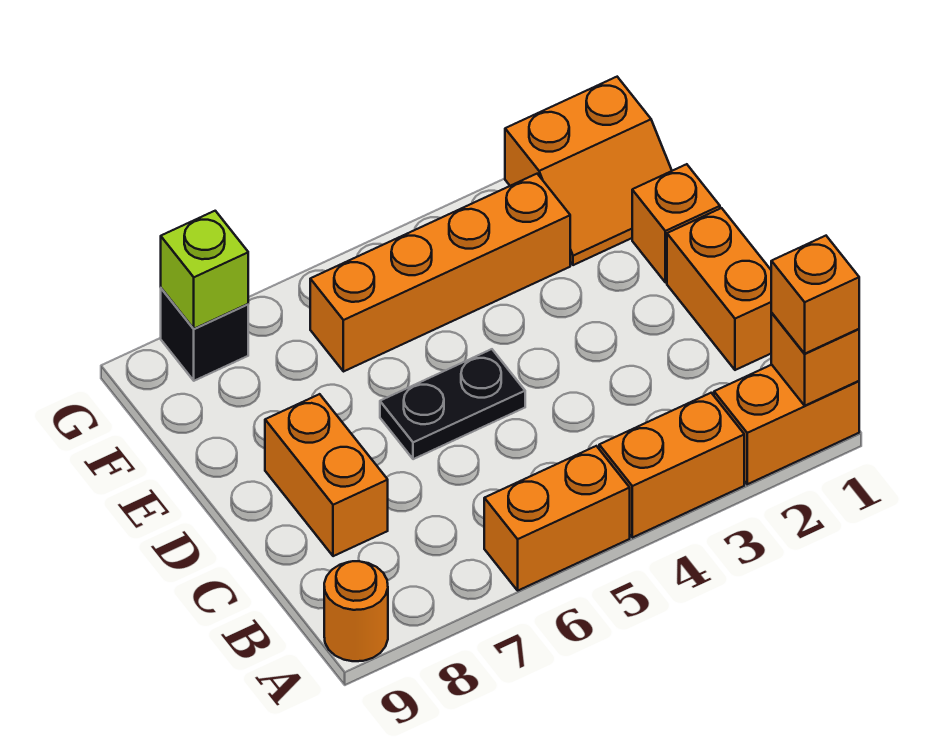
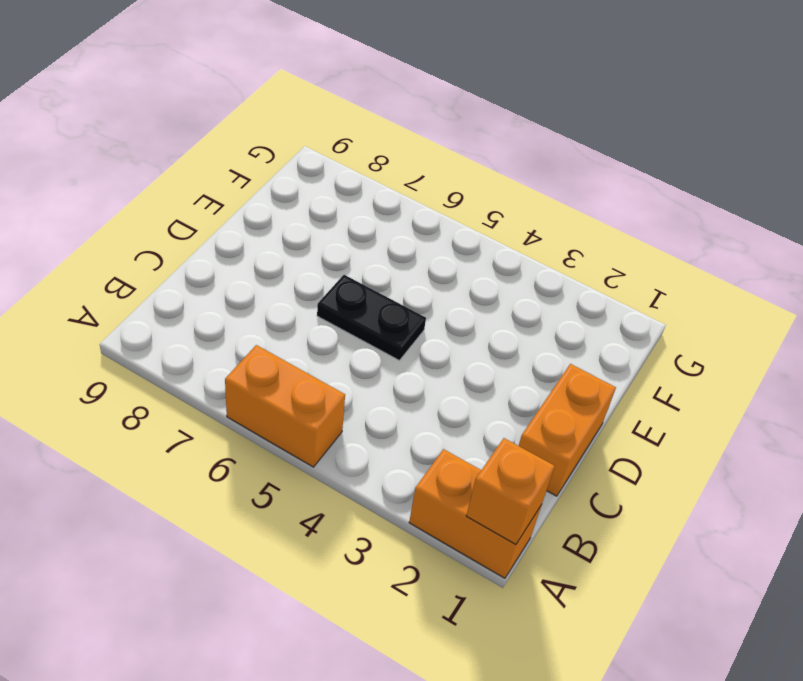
none -> orange brick A3:A4 level 1
none -> orange round brick A9 level 1
none -> orange brick C8:D8 level 1

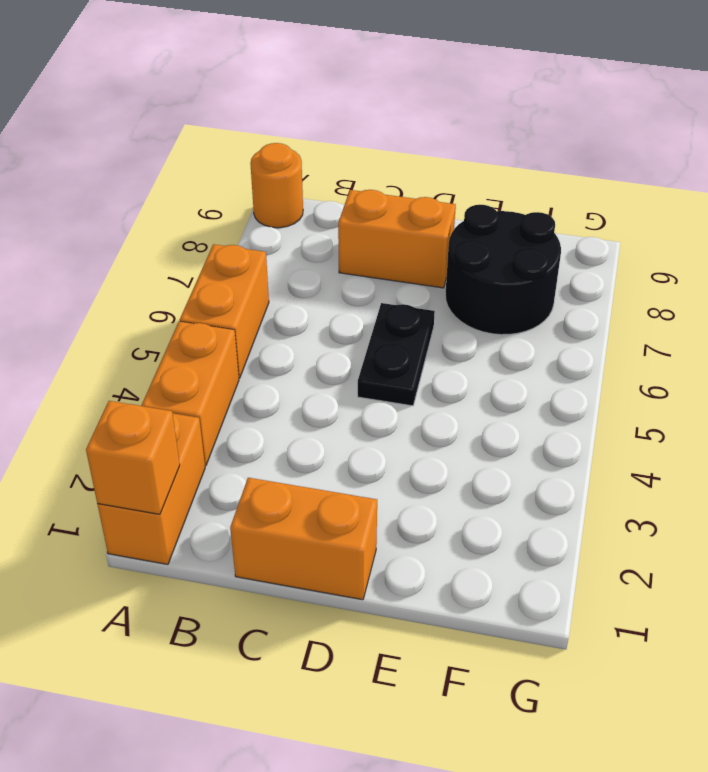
black round brick E7:F8 level 1 -> none
none -> orange brick E1 level 1
none -> orange slope F1:G2 level 1 top G
none -> orange brick F3:F6 level 1

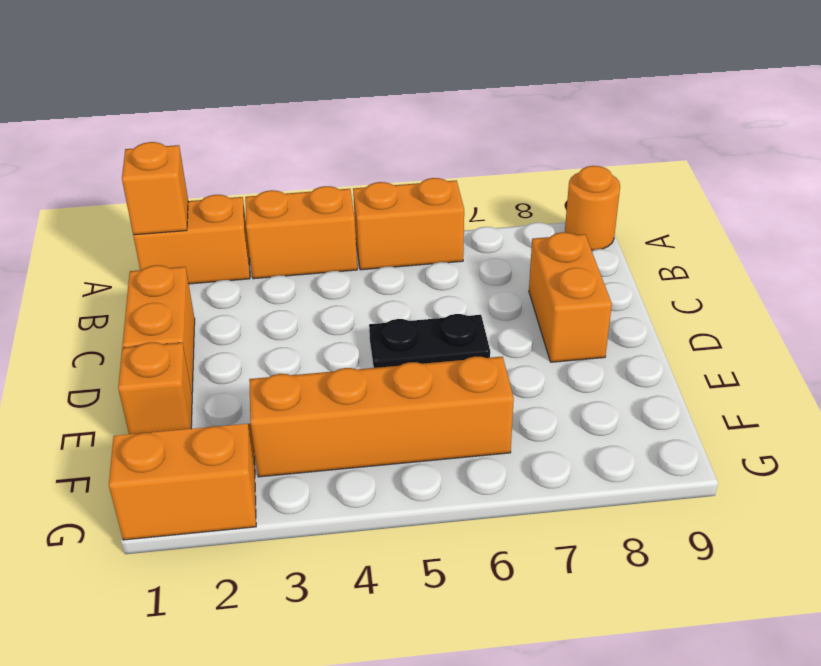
none -> black brick G8 level 1
none -> lime brick G8 level 2
none -> orange brick A1 level 3

